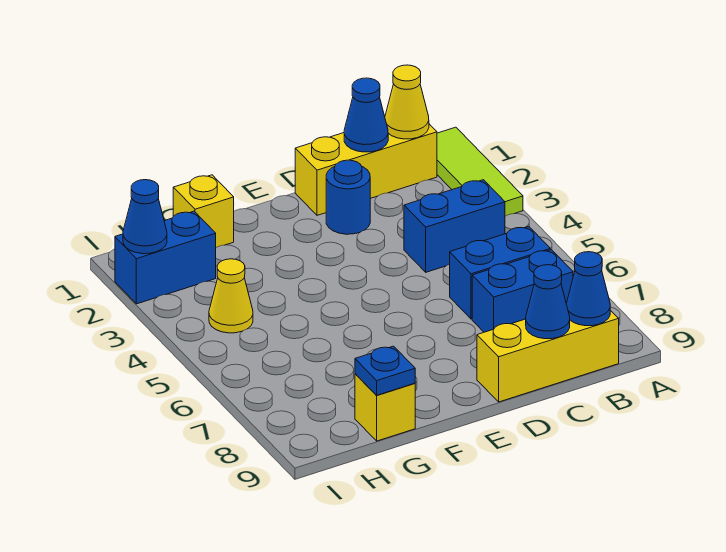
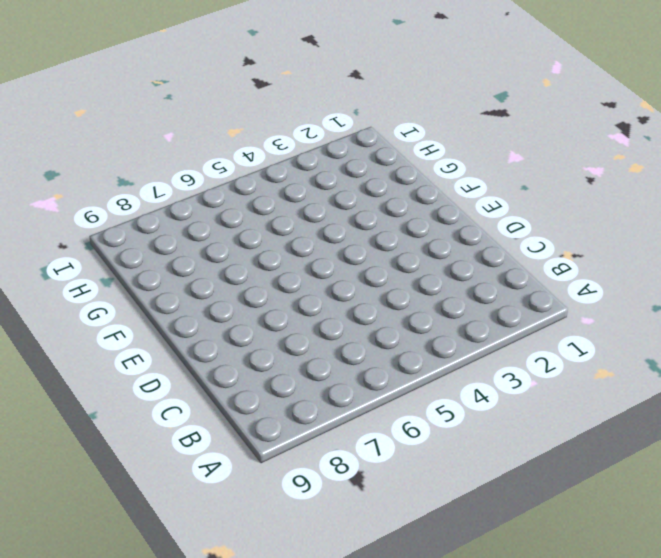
none -> lime tile A1:A3 level 1
none -> yellow brick B1:D1 level 1
none -> blue brick B4:C4 level 1

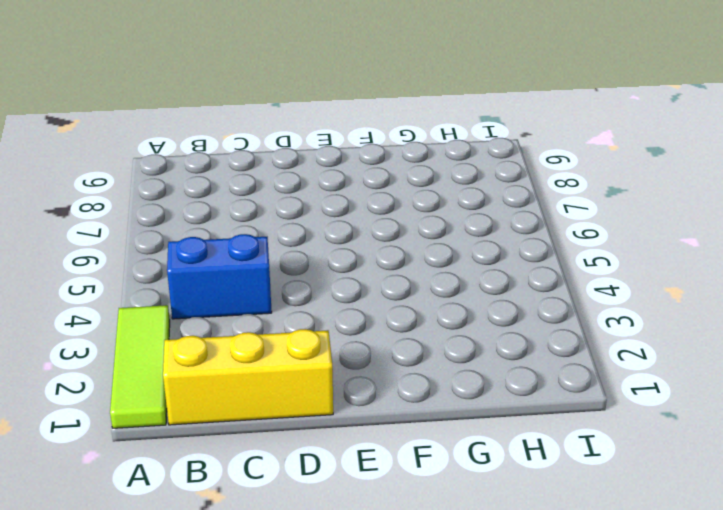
none -> blue brick B6:C6 level 1
none -> blue brick B7:C7 level 1
none -> yellow brick B9:D9 level 1

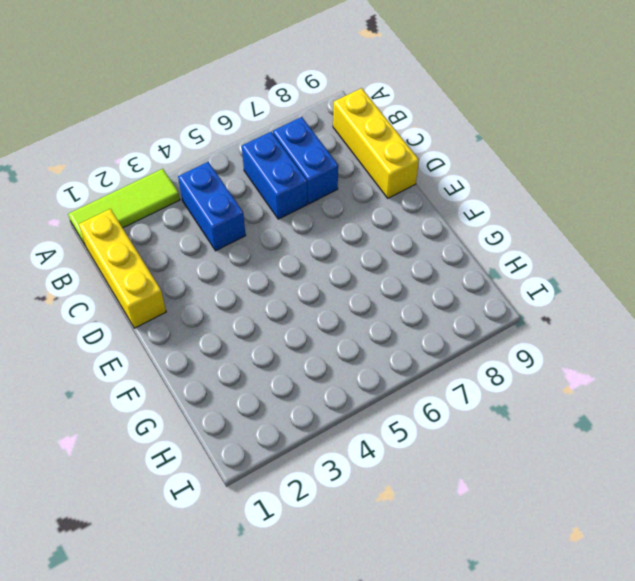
none -> blue round brick D2 level 1
none -> yellow brick G1 level 1
none -> yellow brick G9 level 1

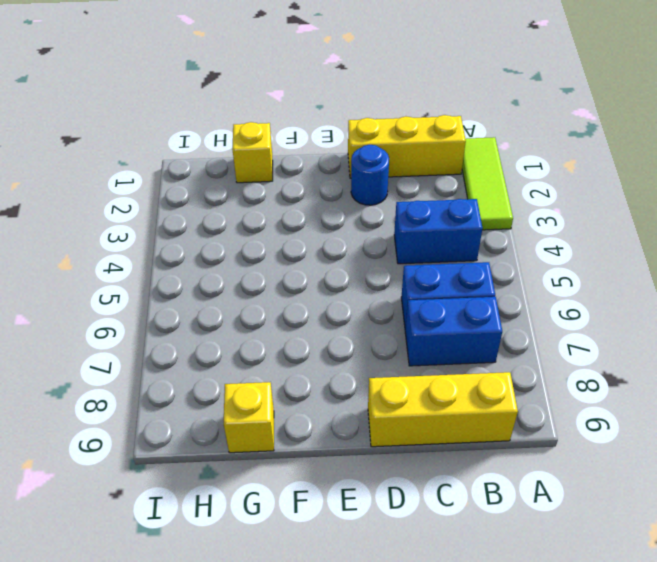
none -> blue brick H2:I2 level 1
none -> yellow cone H4 level 1
none -> yellow cone B1 level 2

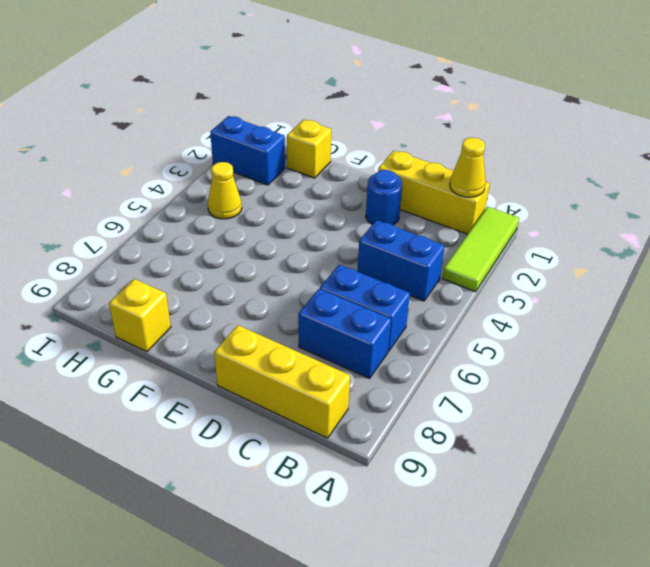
none -> blue cone B9 level 2
none -> blue cone C1 level 2
none -> blue cone C9 level 2

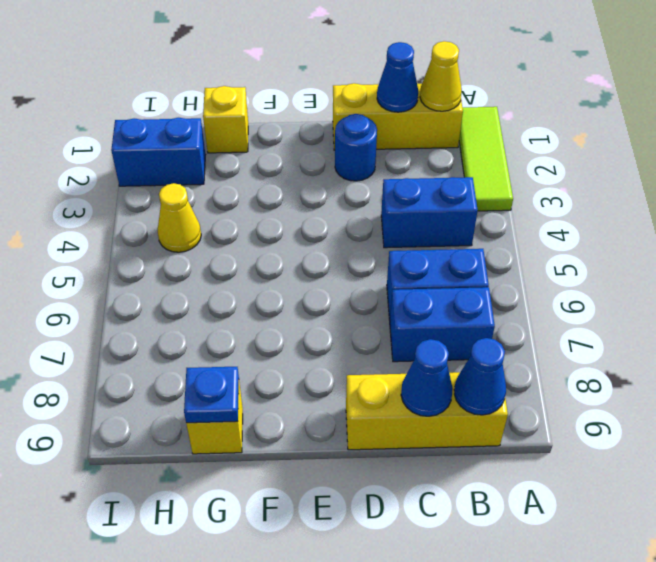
none -> blue cone I2 level 2

